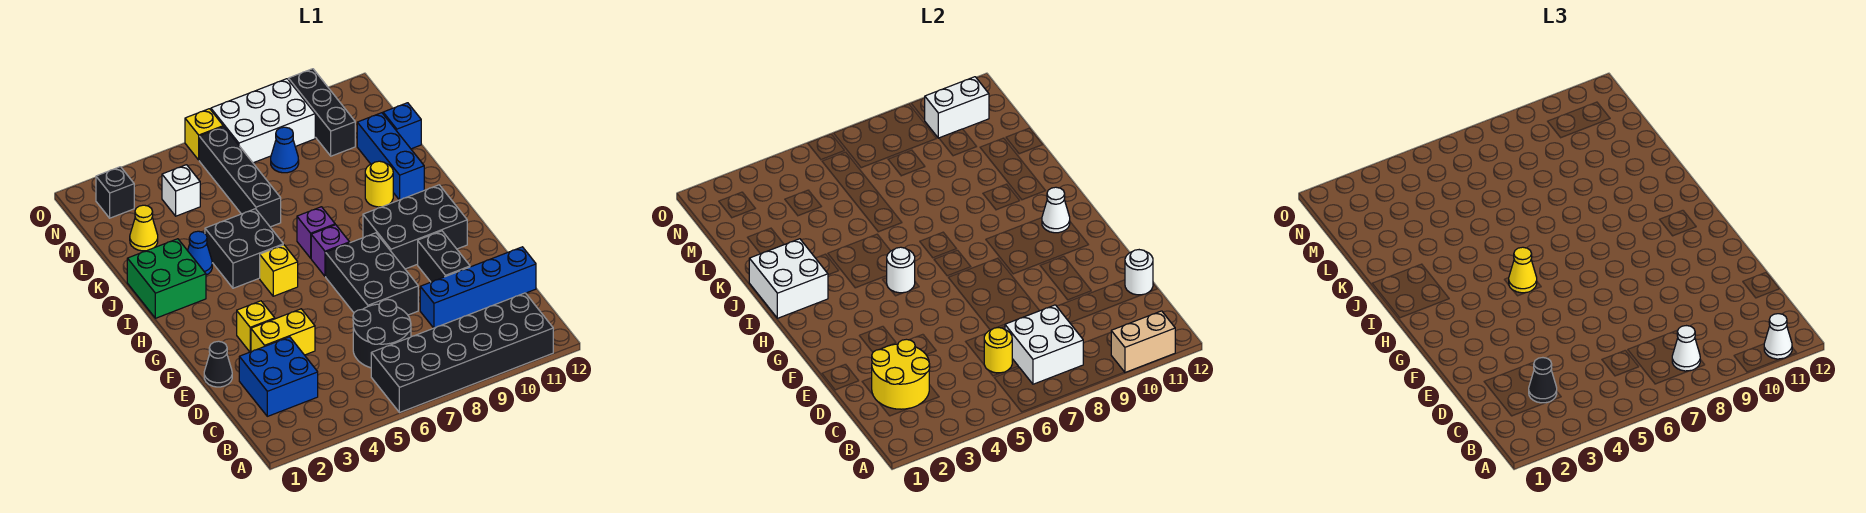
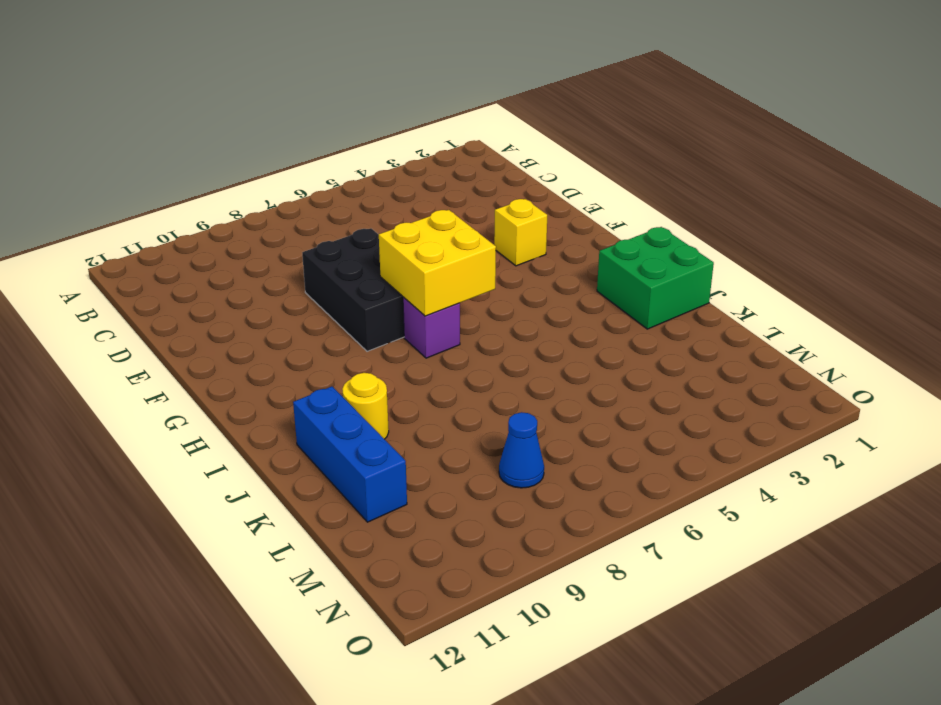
yellow brick G6:H7 level 2 -> none
none -> black brick A6:B11 level 1
none -> blue brick C2:D3 level 1
none -> black round brick C6:D7 level 1
none -> blue brick D9:D12 level 1

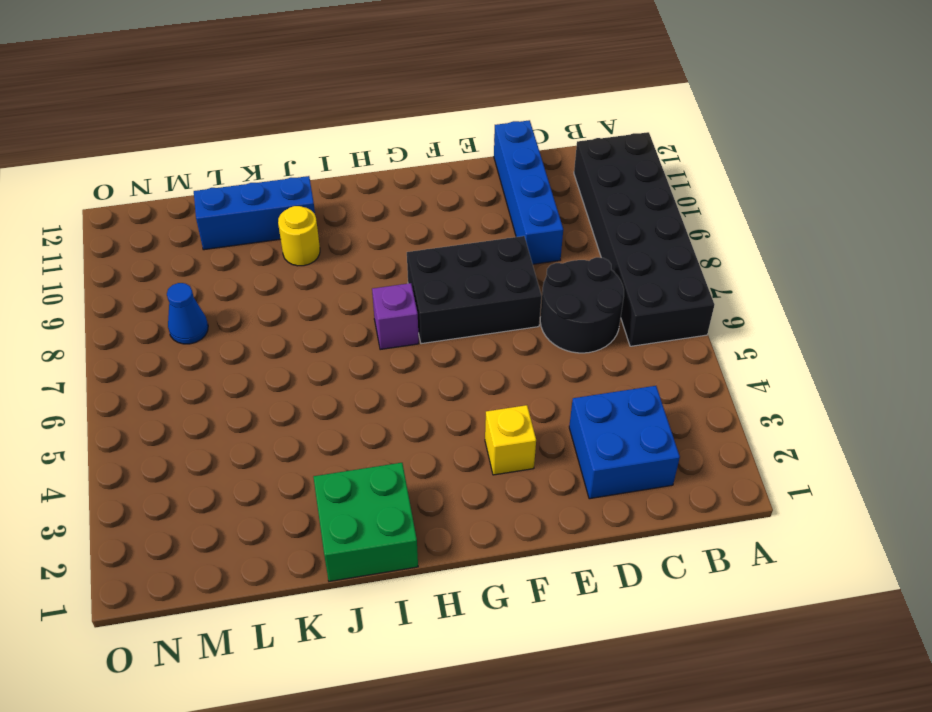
none -> black cone E1 level 1
none -> yellow brick E3:E4 level 1
none -> black brick E10:F10 level 1
none -> black brick G9:H11 level 1

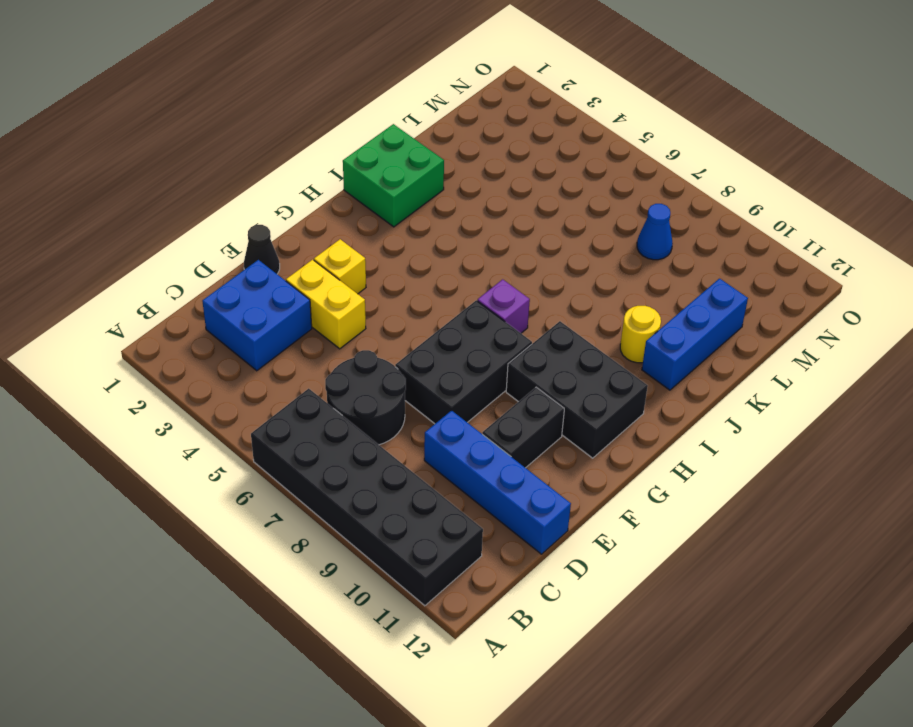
none -> yellow brick H5 level 1
none -> black brick I4:J5 level 1
none -> purple brick I7 level 1
none -> blue cone J3 level 1

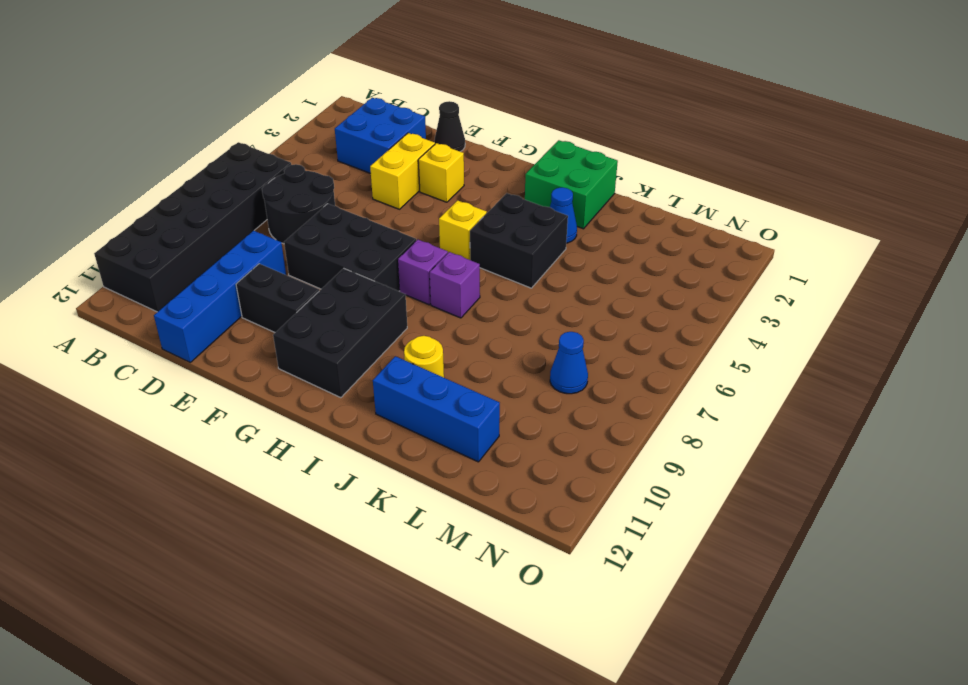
none -> black brick K6:N6 level 1
none -> yellow cone L2 level 1
none -> blue brick L12 level 1
none -> white brick M4 level 1

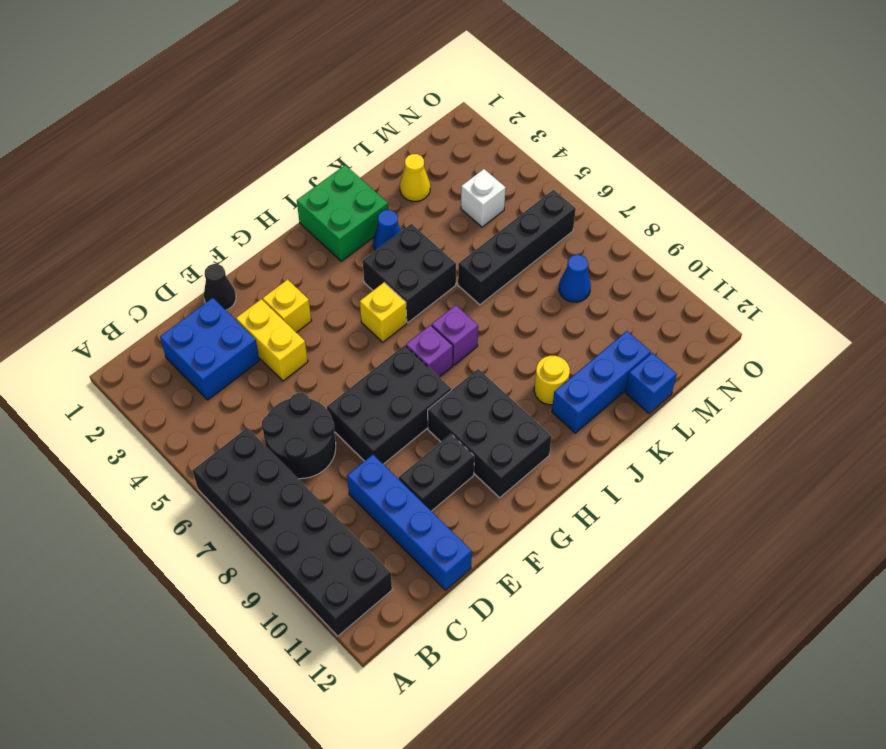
none -> black brick M10:O10 level 1
none -> black brick N2 level 1
none -> white brick N7:O9 level 1
none -> yellow brick O6 level 1

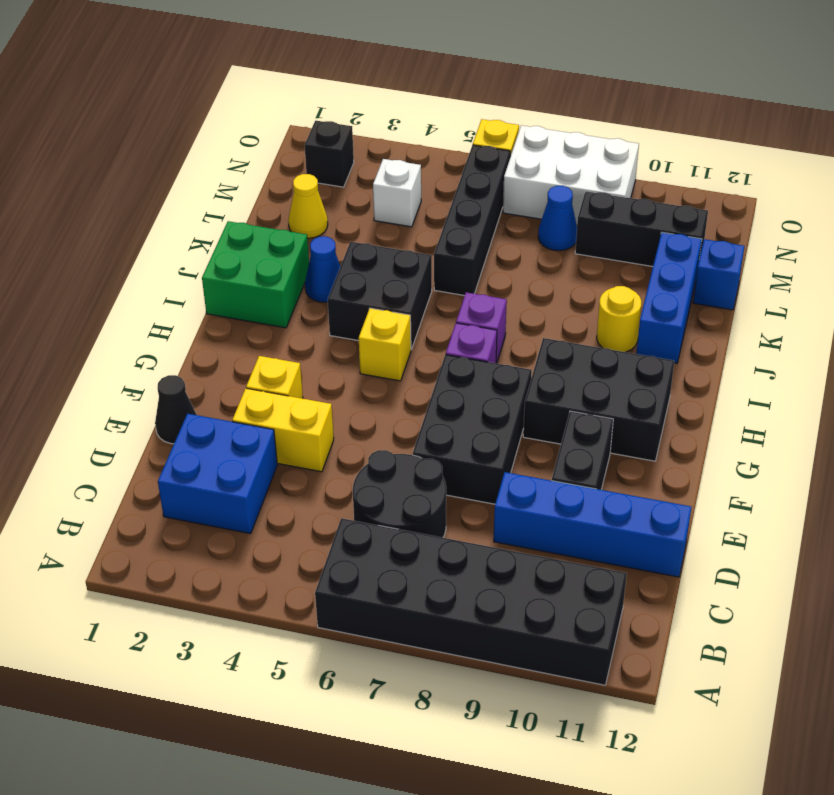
black brick M9:M11 level 1 -> black brick M10:O10 level 1
none -> tan brick A10:A11 level 2
none -> white brick B7:C8 level 2
none -> yellow round brick C2:D3 level 2
none -> yellow round brick C6 level 2

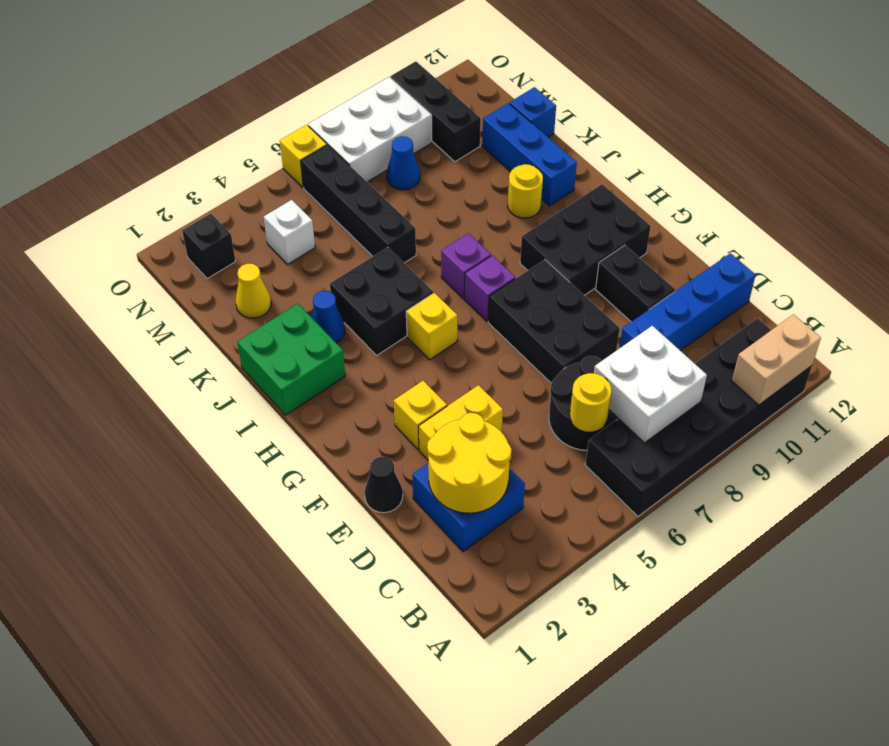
none -> white round brick D12 level 2
none -> white round brick H5 level 2
none -> white cone H11 level 2
none -> white brick I1:J2 level 2

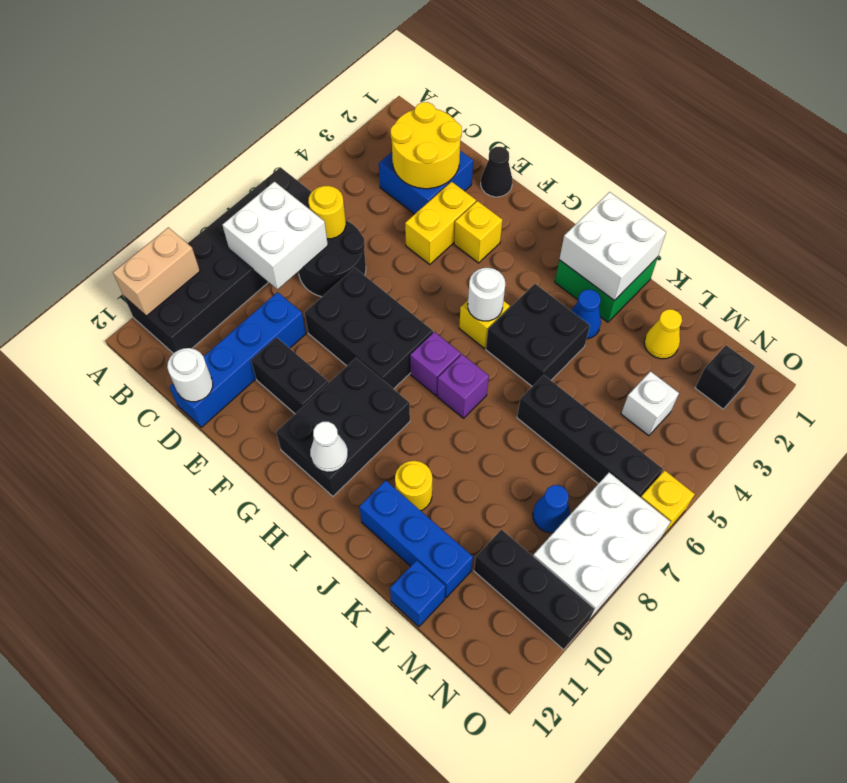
none -> white brick N10:N11 level 2
none -> white cone A11 level 3
none -> white cone B8 level 3
none -> black cone C3 level 3

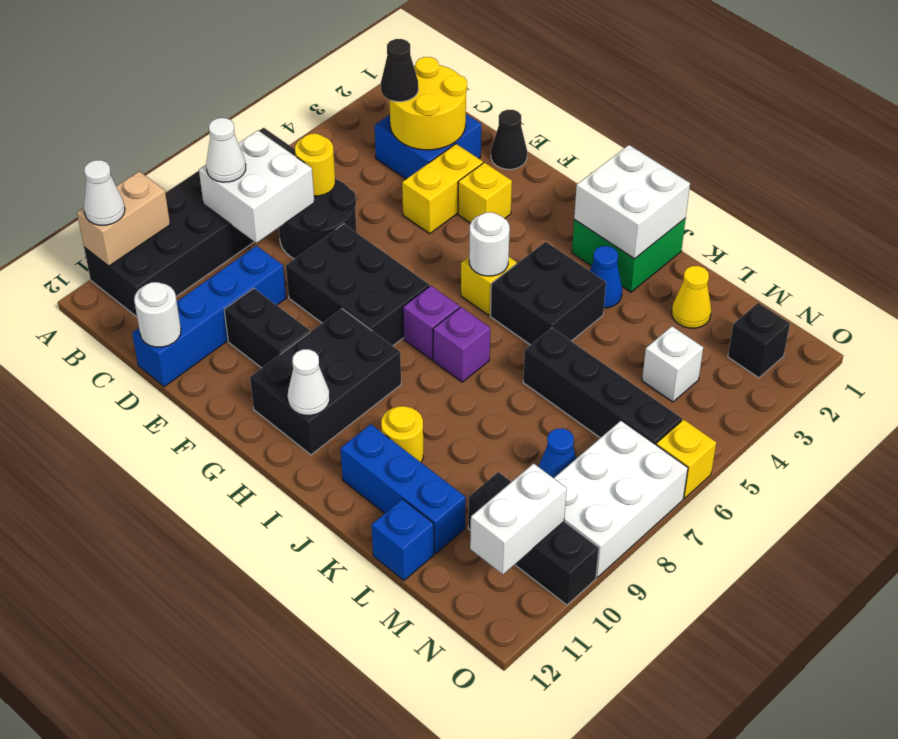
none -> yellow cone H5 level 3

